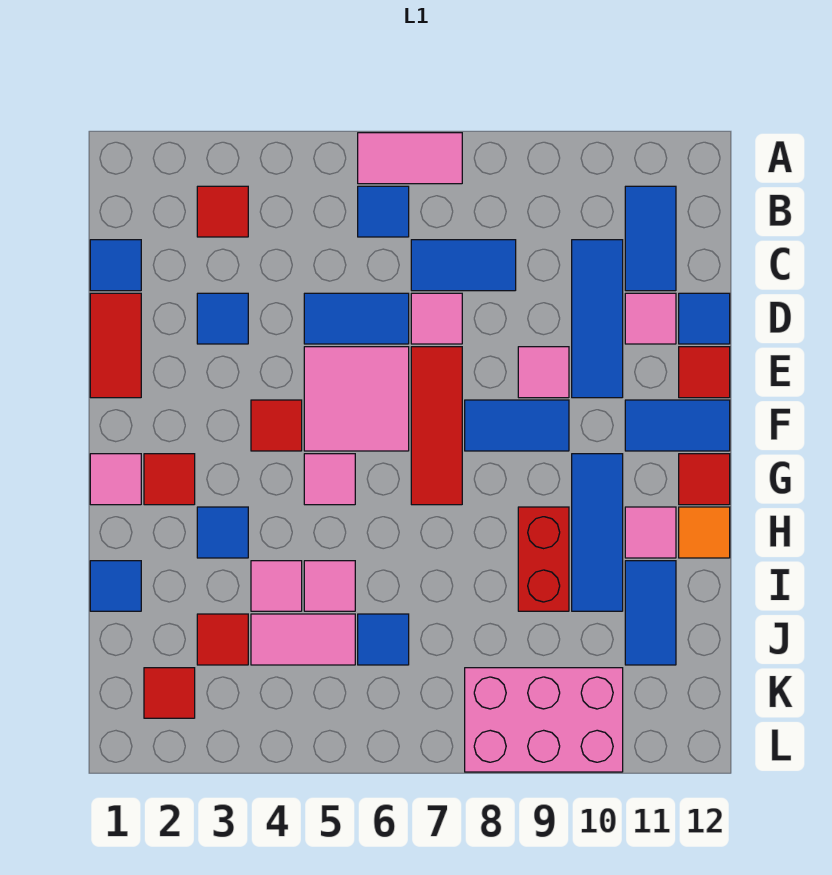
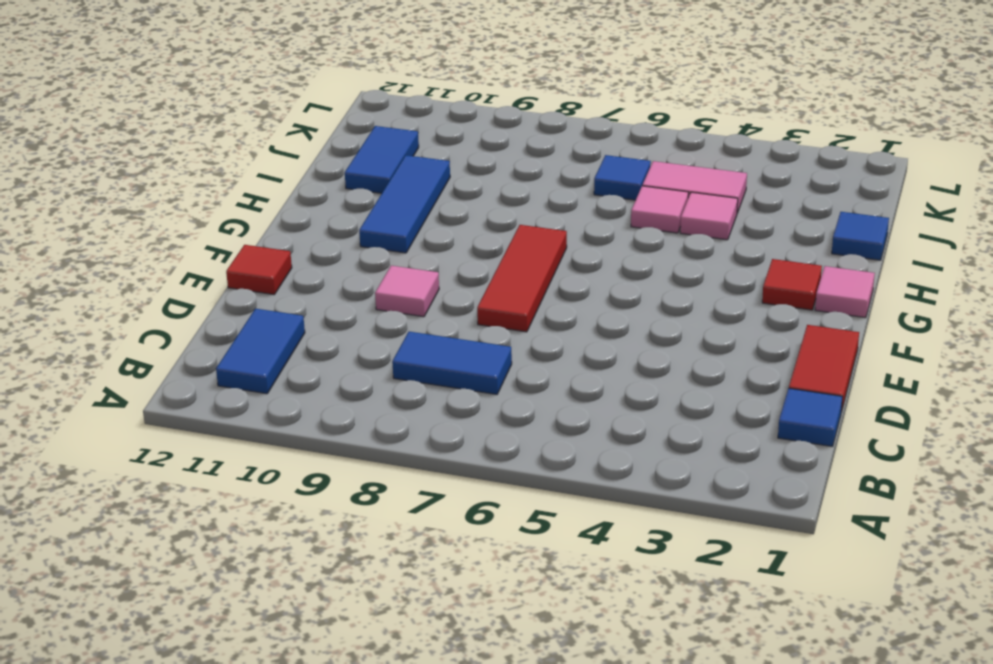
none -> pink tile A6:A7 level 1
none -> red tile B3 level 1
none -> blue tile B6 level 1
none -> blue tile C10:E10 level 1

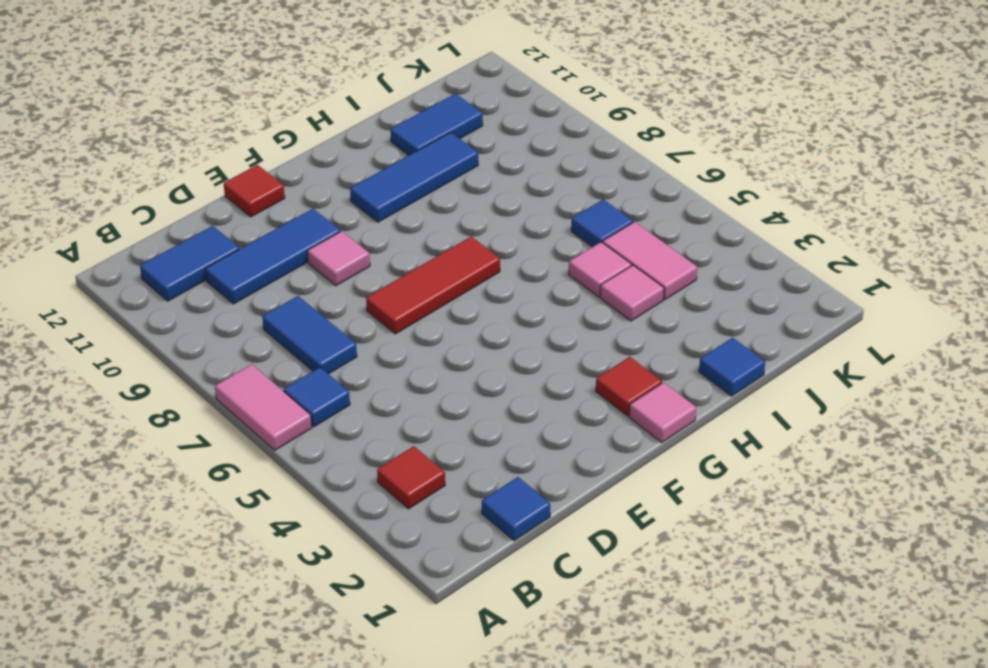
none -> red tile D1:E1 level 1
none -> blue tile D3 level 1
none -> blue tile D5:D6 level 1
none -> pink tile D7 level 1

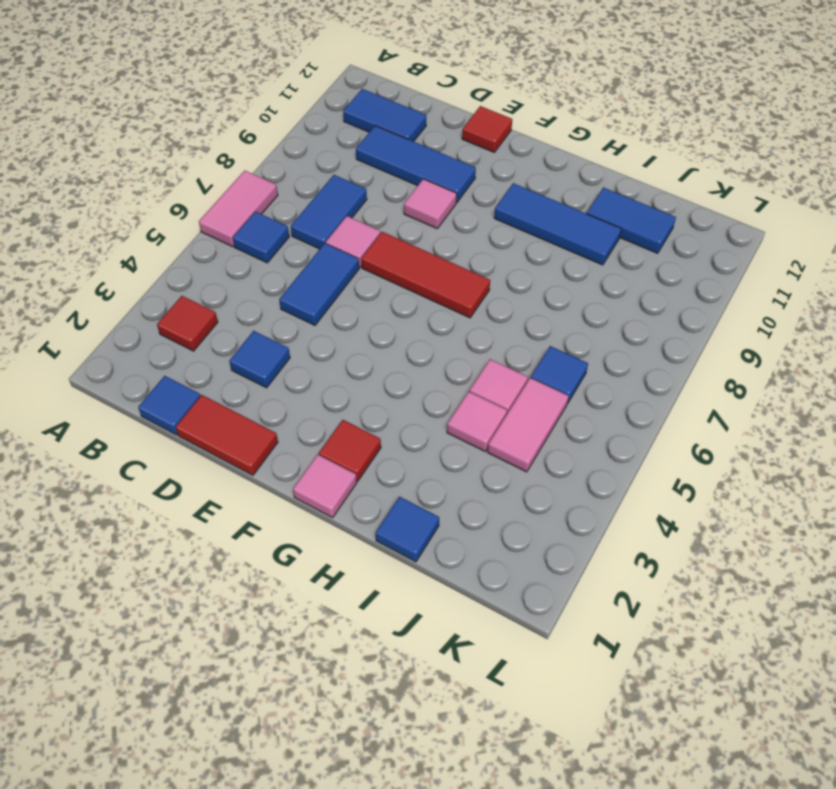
none -> pink tile D11 level 1
none -> blue tile D12 level 1
none -> pink tile E5:F6 level 1
none -> red tile F4 level 1

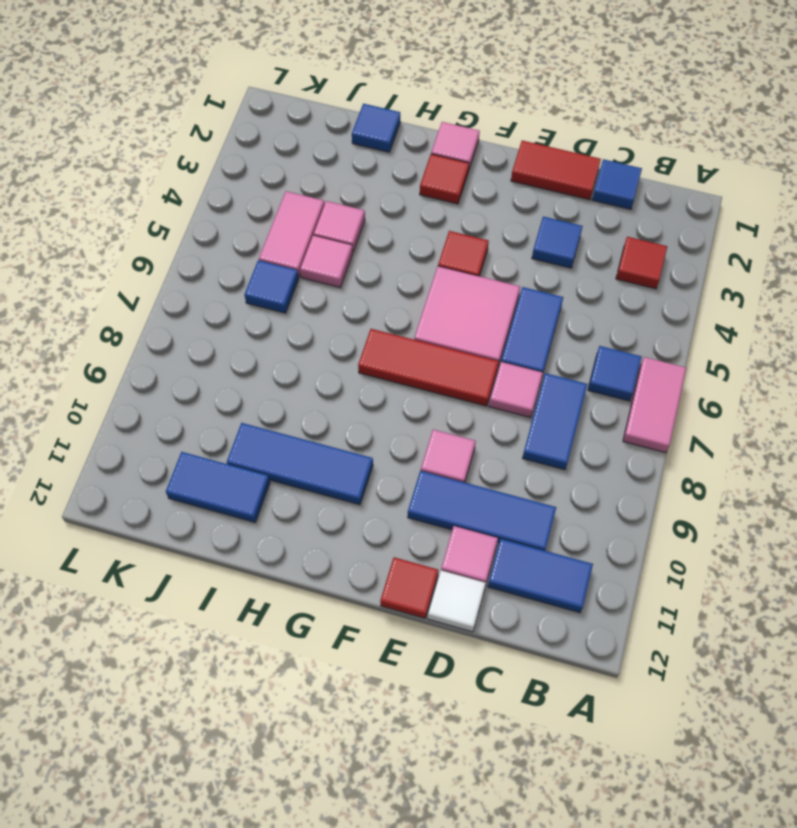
white tile D12 level 1 -> blue tile D12 level 1
none -> blue tile F8:F9 level 1
none -> blue tile F11:F12 level 1
none -> pink tile G5 level 1
none -> red tile G12 level 1

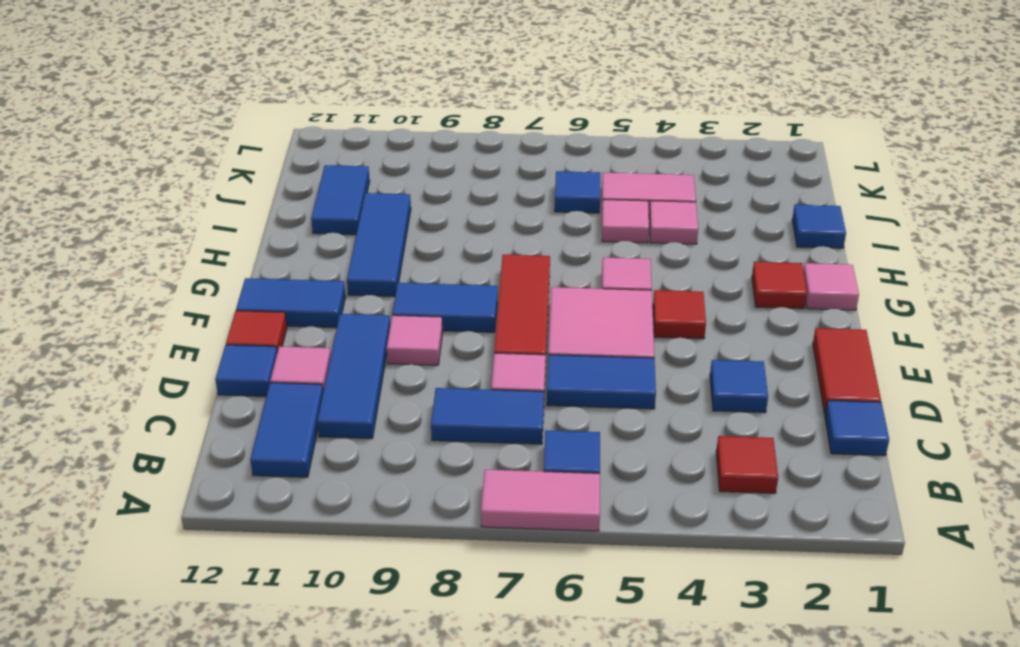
none -> red tile G12 level 1
none -> blue tile H3 level 1
none -> red brick H9:I9 level 1
none -> pink tile H11 level 1

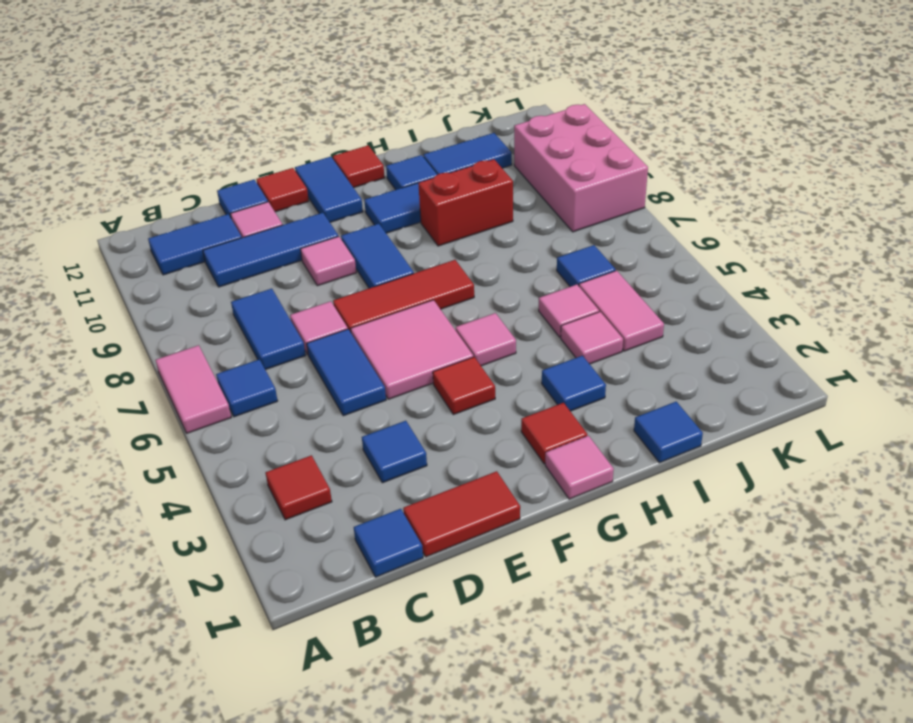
blue tile H11 level 1 -> pink tile H11 level 1
none -> orange tile H12 level 1
none -> red tile J3 level 1
none -> red tile K2 level 1

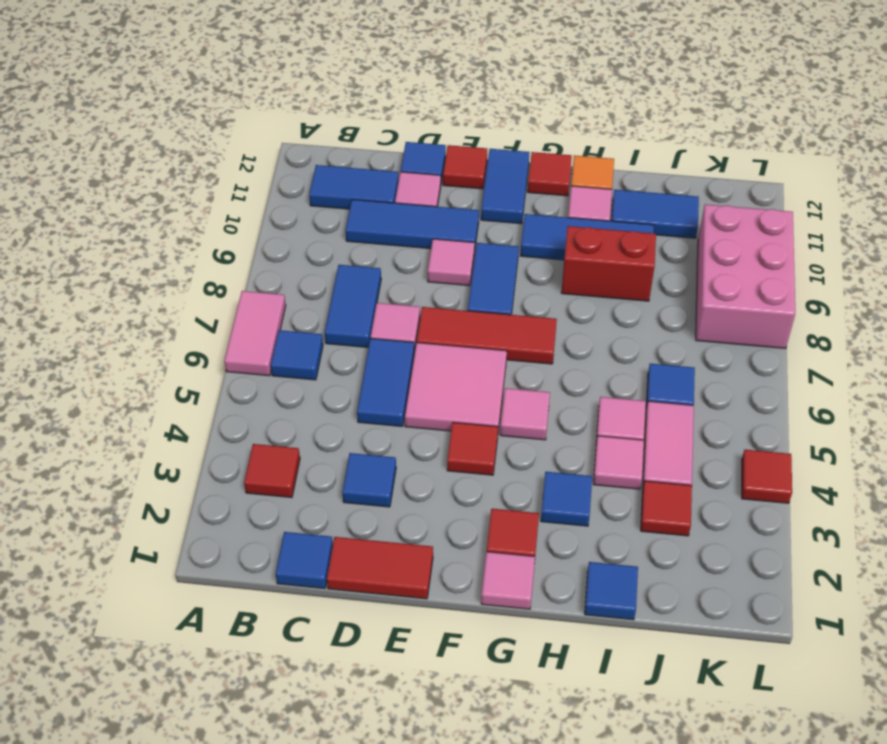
red tile L4 level 1 -> red tile K2 level 1

